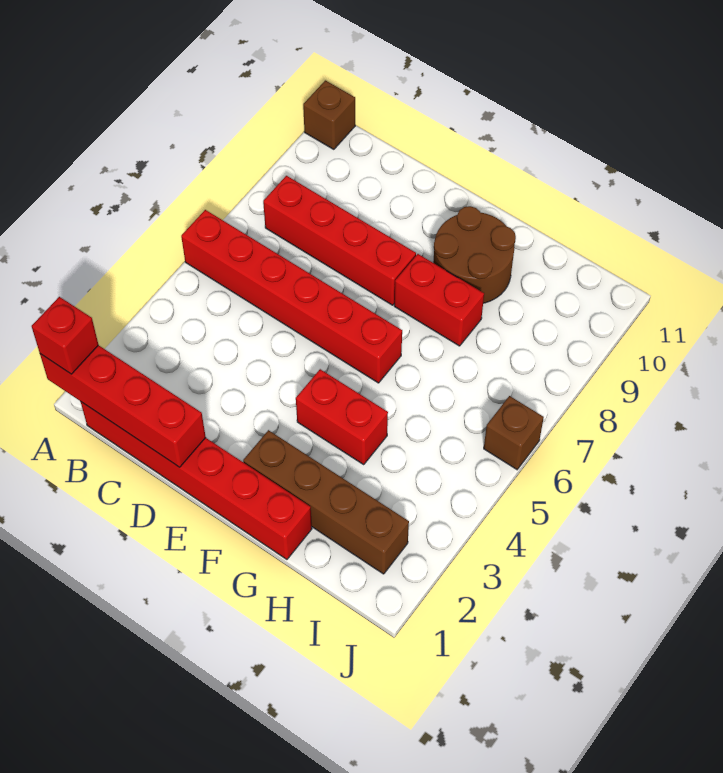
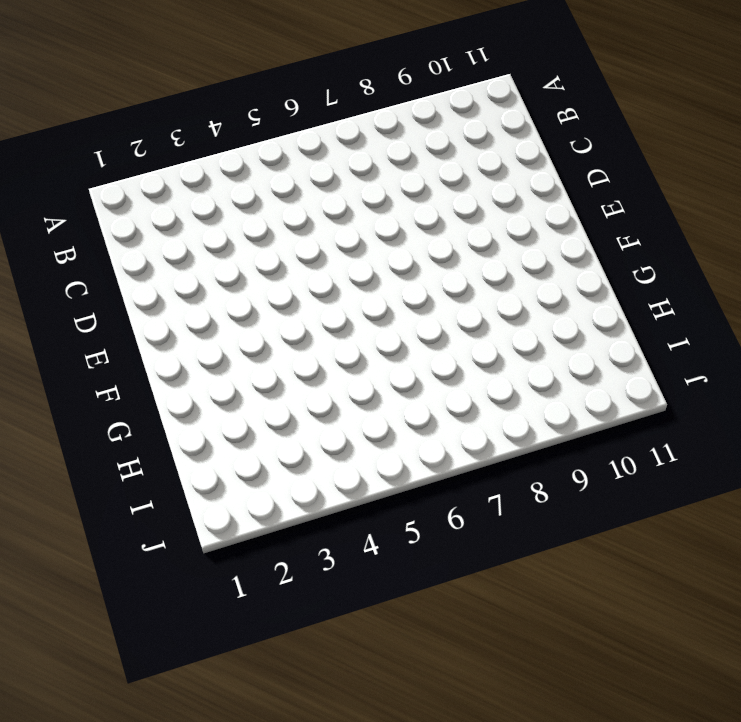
none -> red brick A6:F6 level 1
none -> brown brick A11 level 1

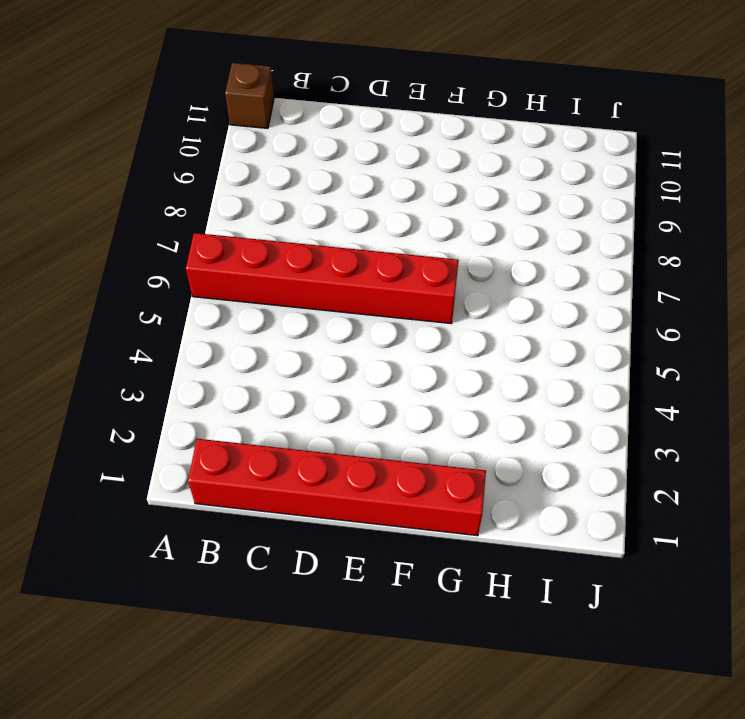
none -> red brick B8:E8 level 1
none -> brown brick F2:I2 level 1

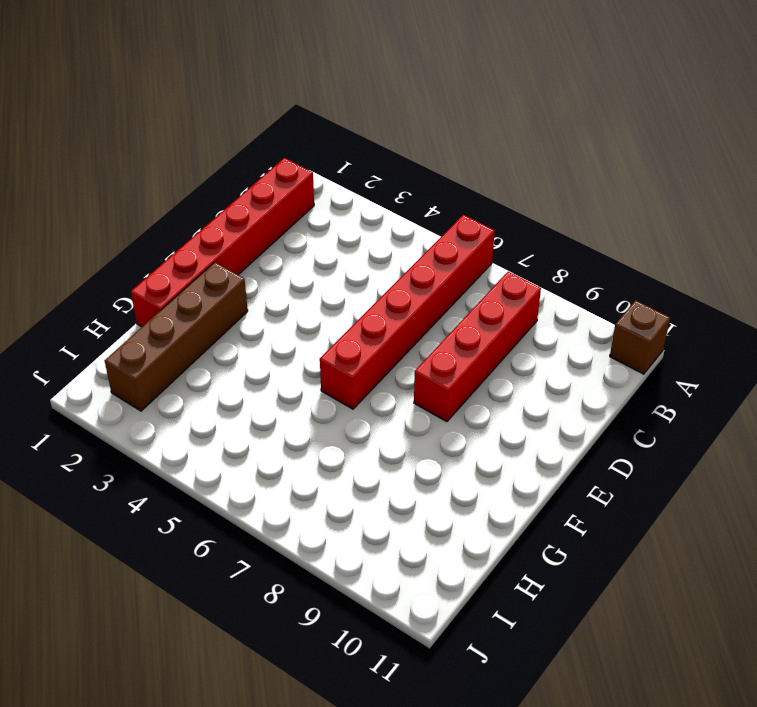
none -> red brick F4:G4 level 1
none -> red brick F8:G8 level 1

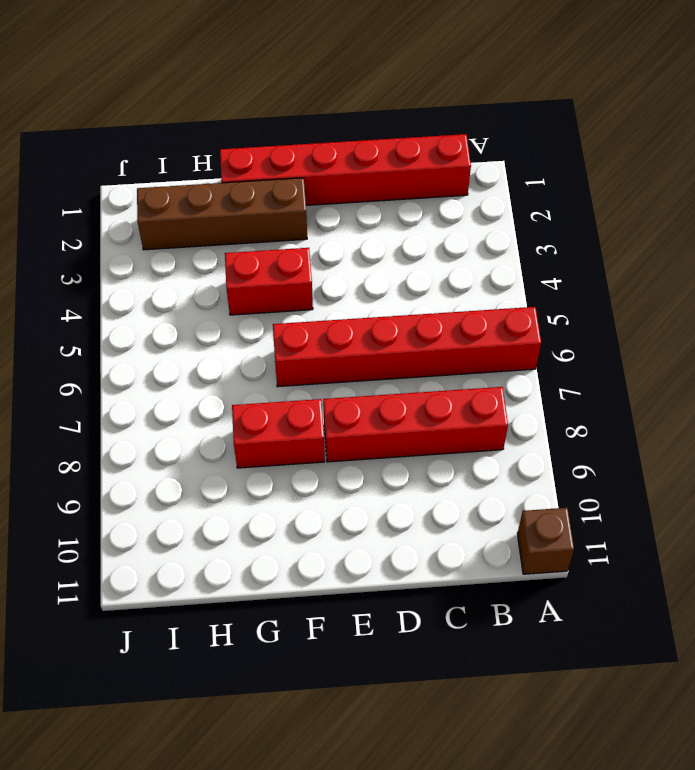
none -> brown round brick F9:G10 level 1
none -> brown brick J6 level 1

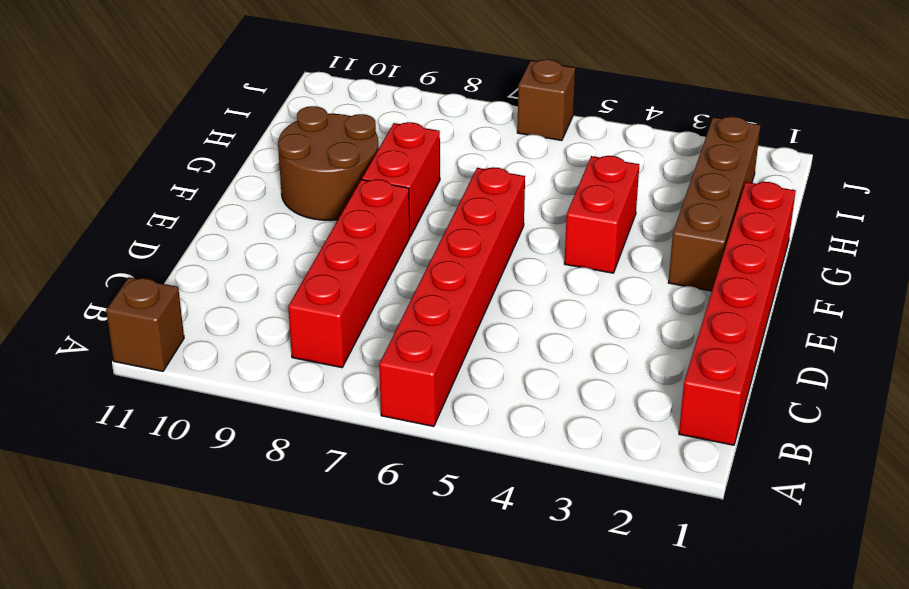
none -> red brick A1:D1 level 2
none -> red brick A1 level 3

